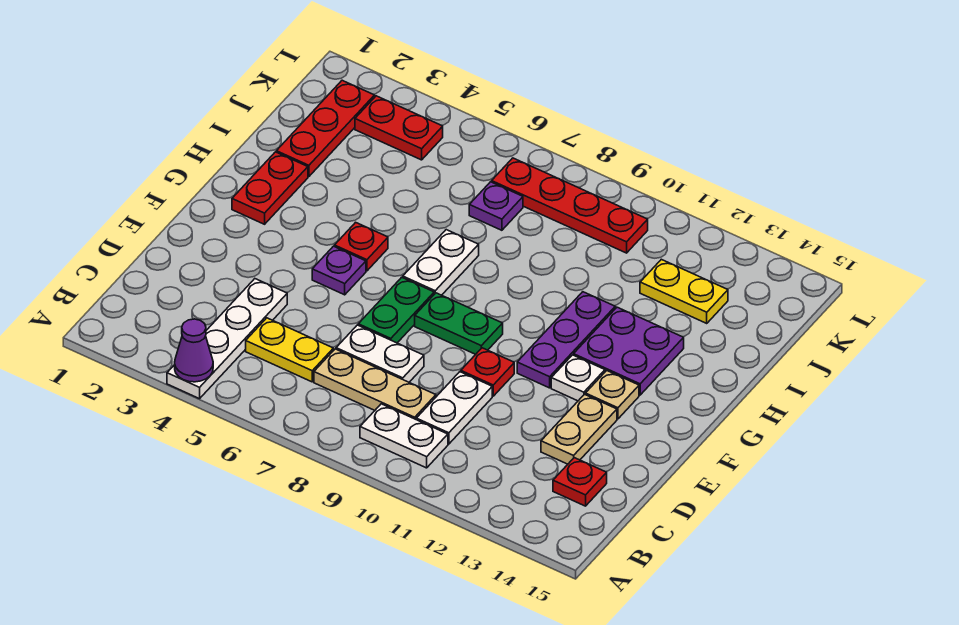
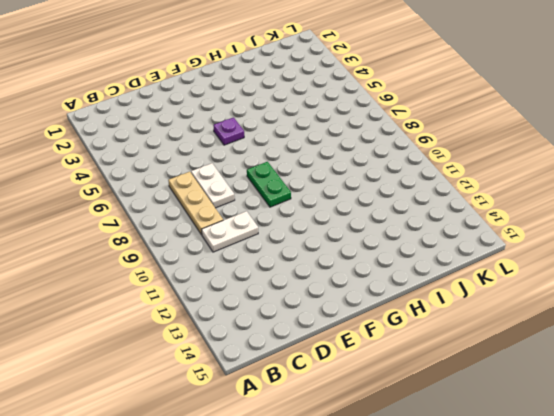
none -> white plate A4:D4 level 1
none -> white plate B9:B10 level 1
none -> yellow plate C5:C6 level 1

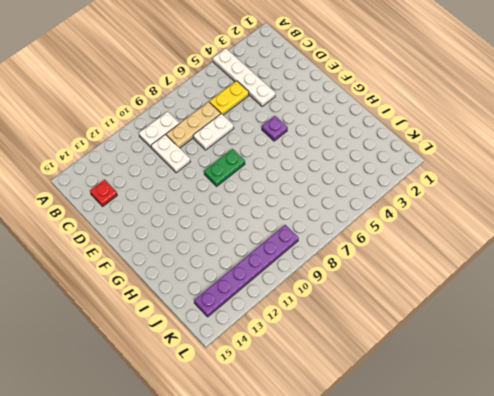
purple plate K9:K14 level 1 -> red plate K7:K10 level 1
none -> tan plate D13:E13 level 1
none -> green plate E7:F7 level 1
none -> red plate E10 level 1

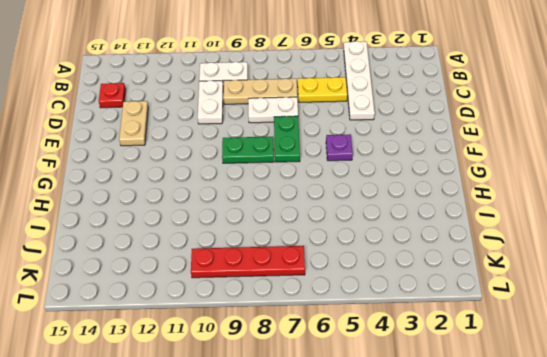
none -> red plate E10 level 1
none -> purple plate F11:H11 level 1
none -> white plate F12 level 1

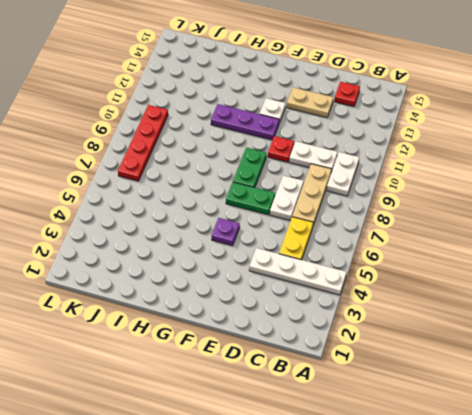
none -> tan plate F13 level 1
none -> red plate G2:H2 level 1
none -> red plate G5 level 1

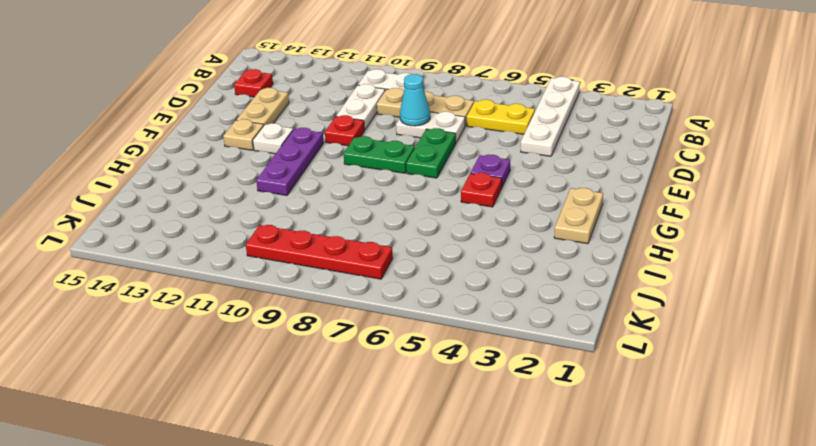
cyan cone D8 level 2 -> none
tan plate G2:H2 level 1 -> red plate G2:H2 level 1
none -> white plate G7:H7 level 1
none -> purple plate G12:H13 level 1
none -> red plate I2:K2 level 1

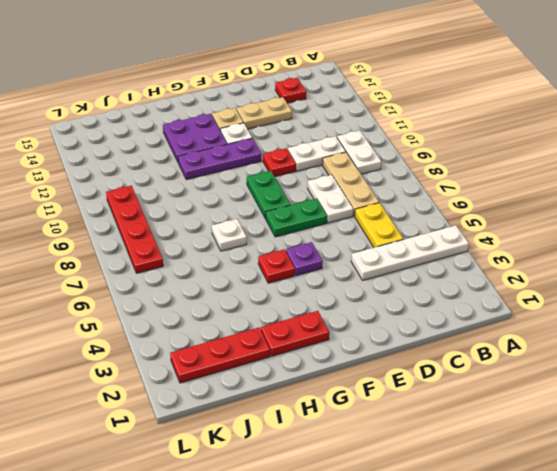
white plate H7 level 1 -> white plate G7:H7 level 1
none -> purple plate J7 level 1
none -> yellow plate J12:J13 level 1
none -> red plate K3:K4 level 1

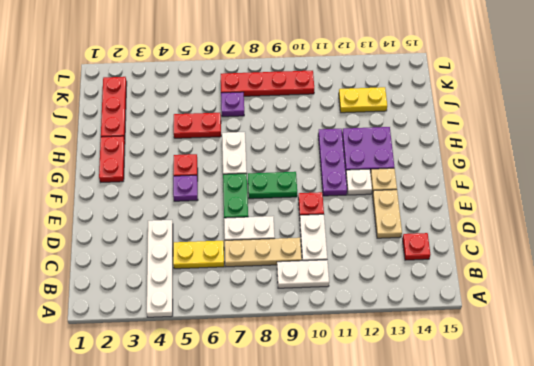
red plate I5:I6 level 1 -> red plate K3:K4 level 1
none -> purple cone A4 level 2

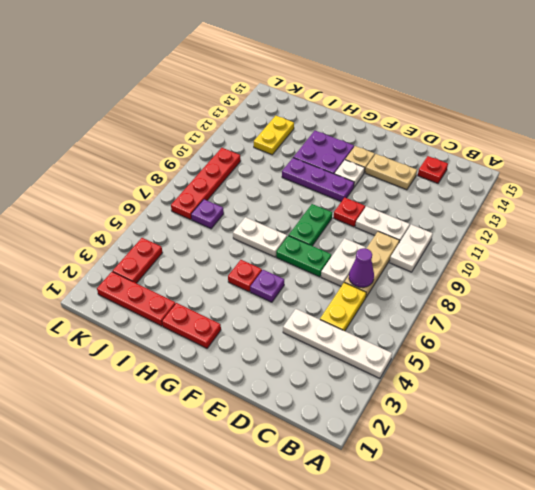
purple cone C7 level 2 -> purple cone A4 level 2

